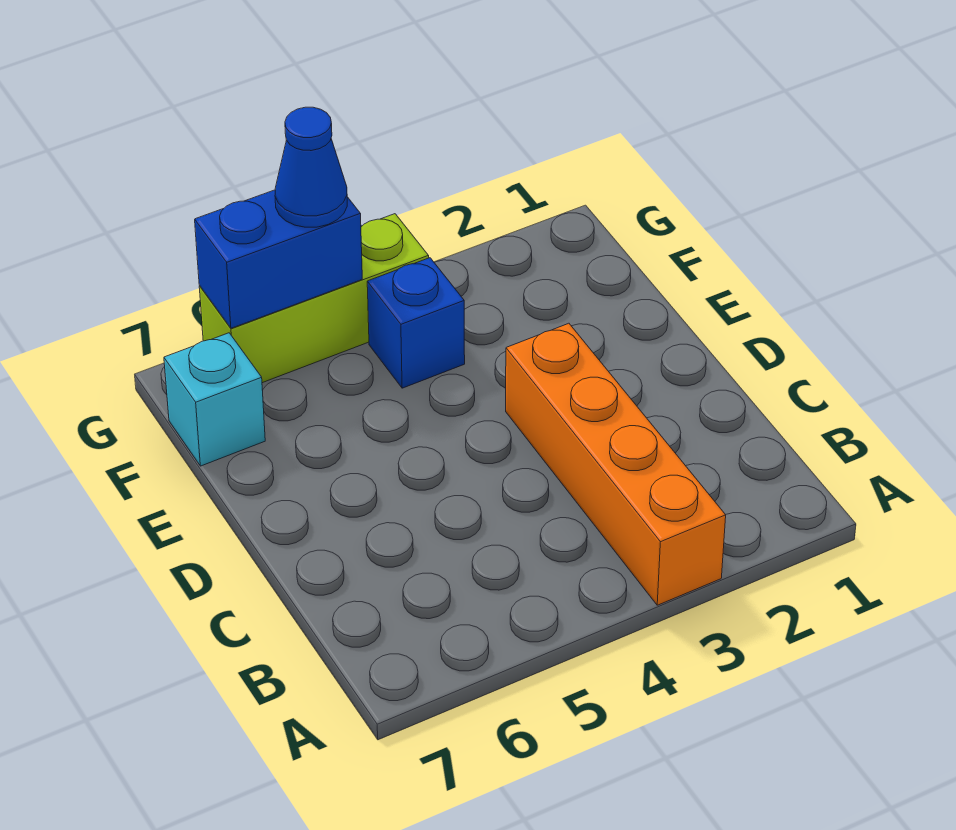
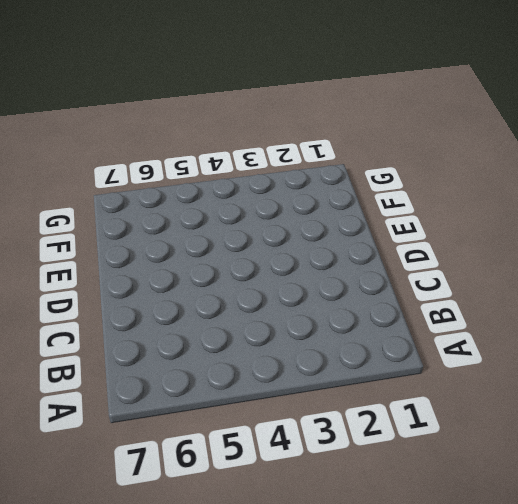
none -> orange brick A3:D3 level 1
none -> blue brick F4 level 1

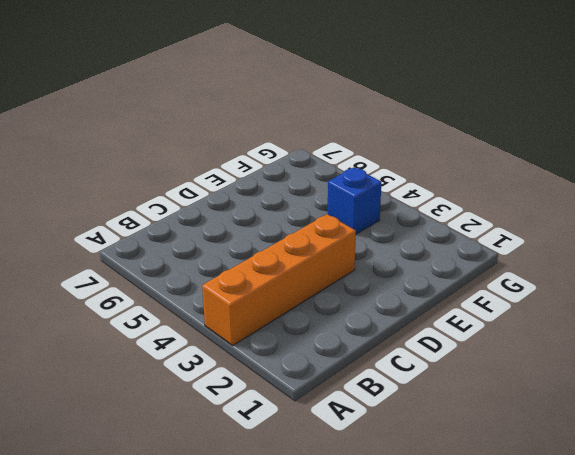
none -> cyan brick F7 level 1
none -> lime brick G4:G6 level 1

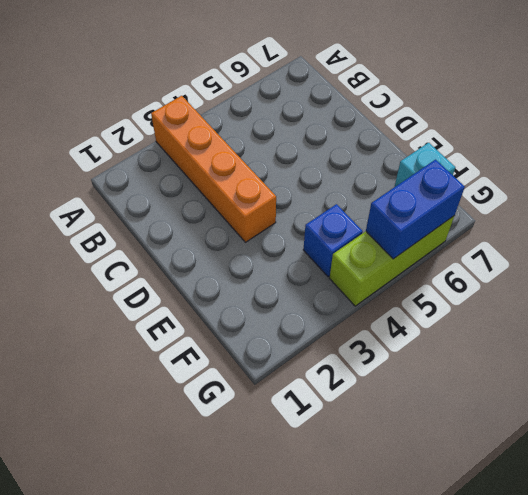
none -> blue cone G5 level 3

